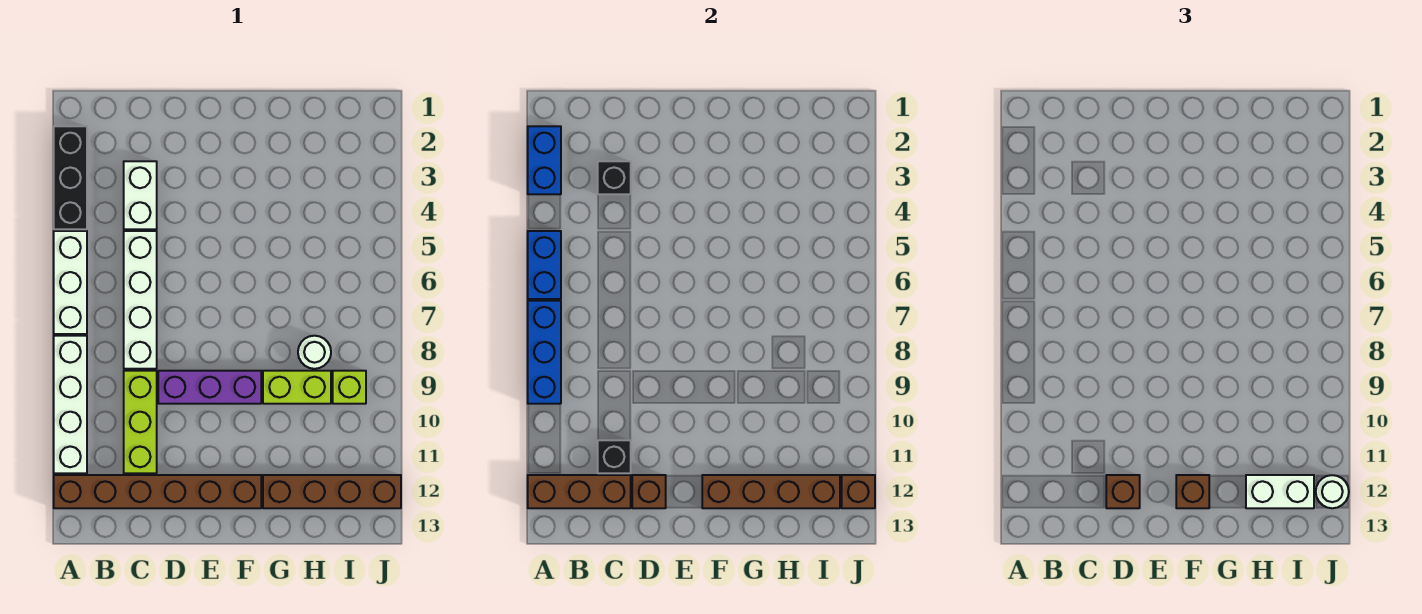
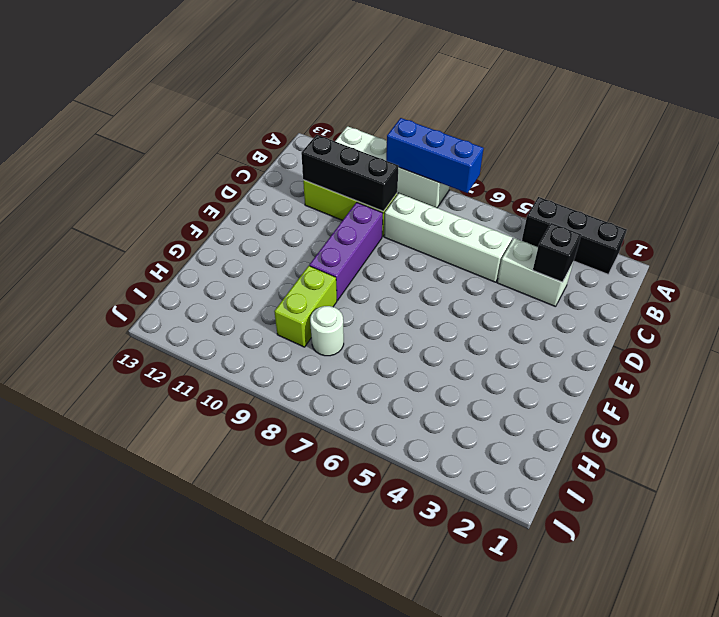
black brick C9:C11 level 2 -> black brick C11 level 2
none -> white brick A5:A7 level 1
none -> brown brick A12:F12 level 1
none -> brown brick G12:J12 level 1

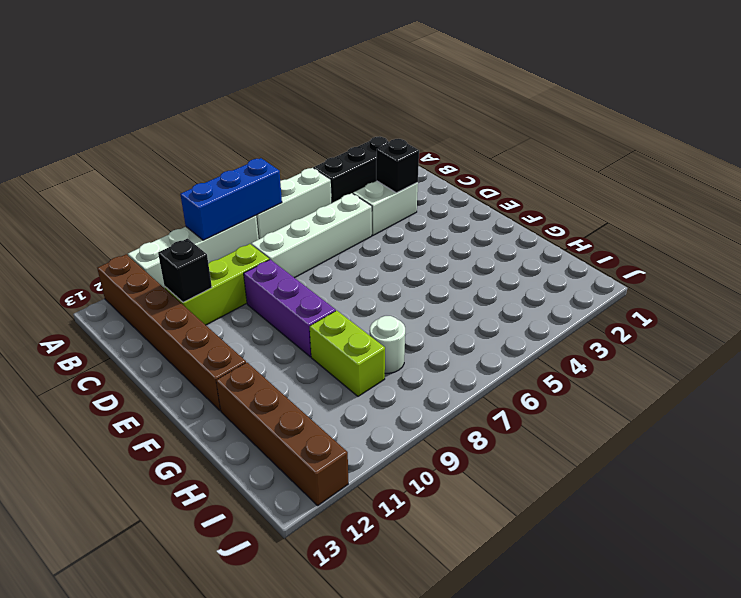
none -> lime brick I9 level 1
none -> blue brick A2:A3 level 2
none -> blue brick A5:A6 level 2

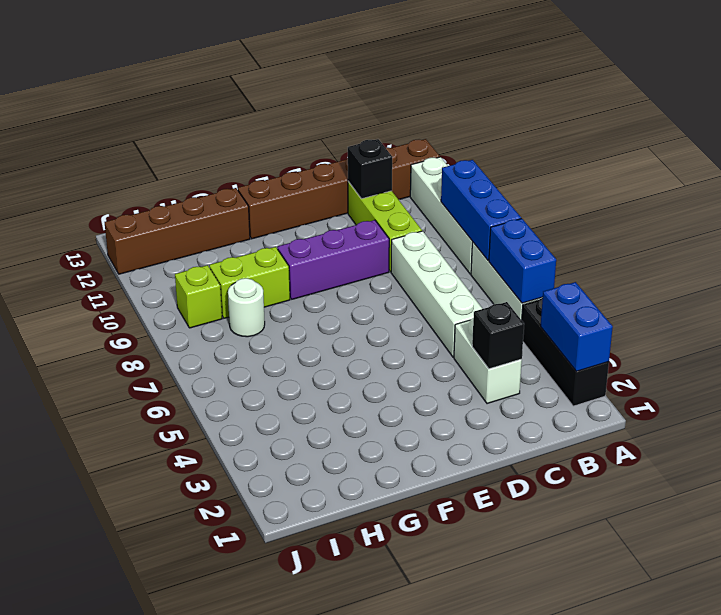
none -> brown brick A12:C12 level 2
none -> brown brick D12 level 2
none -> brown brick F12:I12 level 2

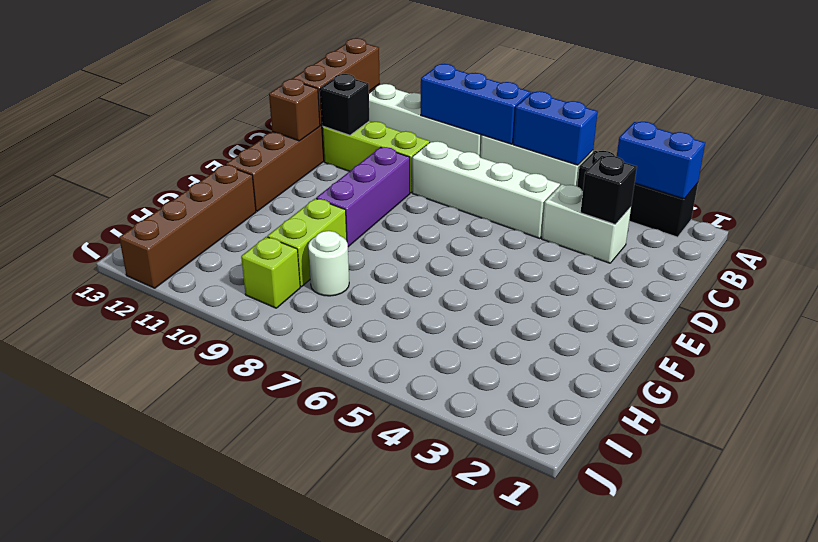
none -> brown brick F12:I12 level 2
none -> brown brick J12 level 2
none -> brown brick D12 level 3

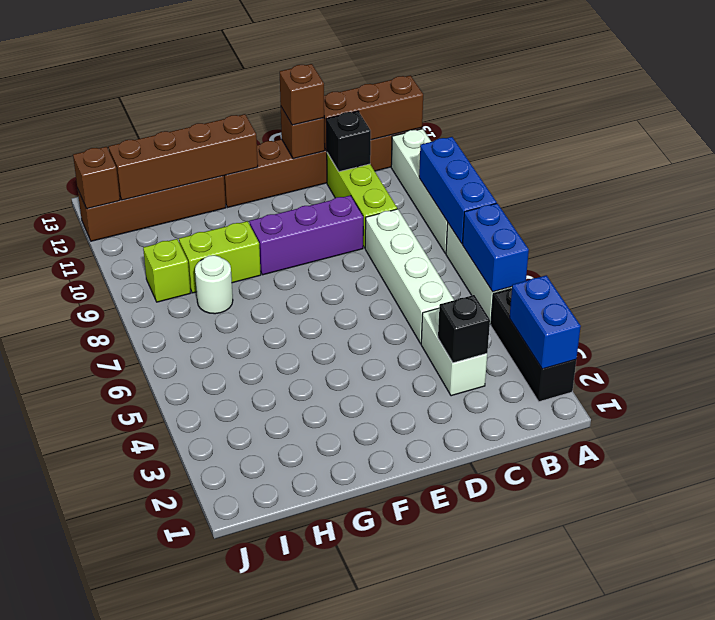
none -> brown brick F12 level 3
none -> white brick H12:I12 level 3
none -> white round brick J12 level 3

